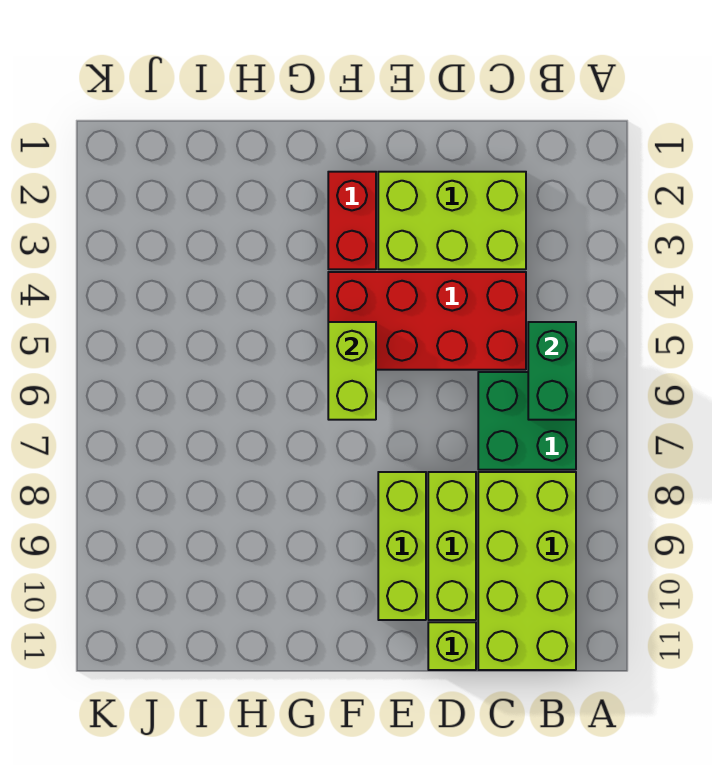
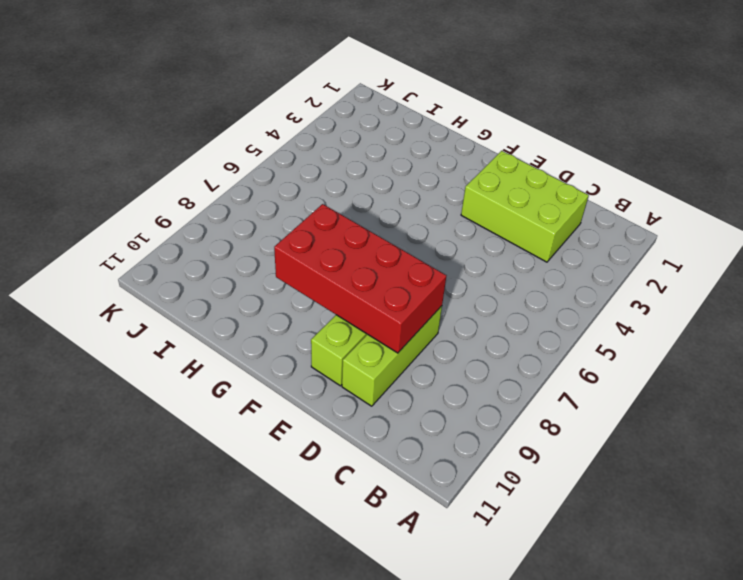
red brick D8:G9 level 2 -> red brick C4:F5 level 1
none -> green brick B6:C7 level 1
none -> lime brick B8:C11 level 1

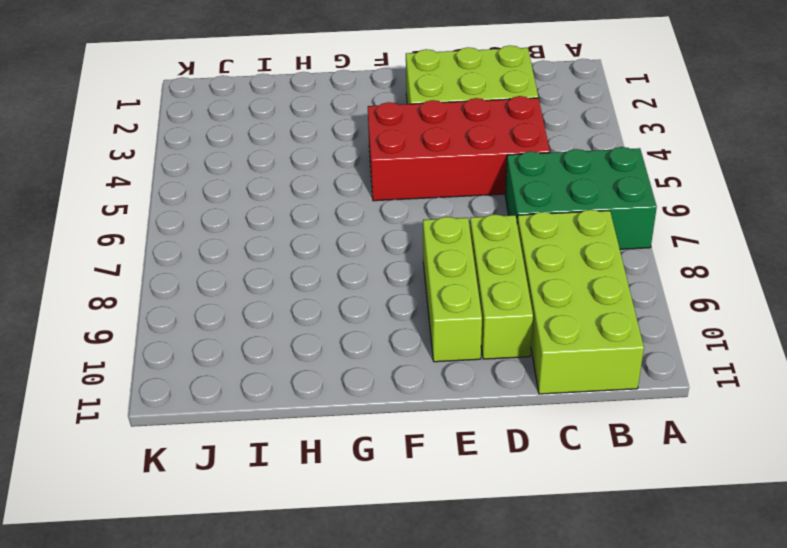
green brick A6:C7 level 1 -> green brick B6:C7 level 1
none -> lime brick D11 level 1
none -> red brick F2:F3 level 1

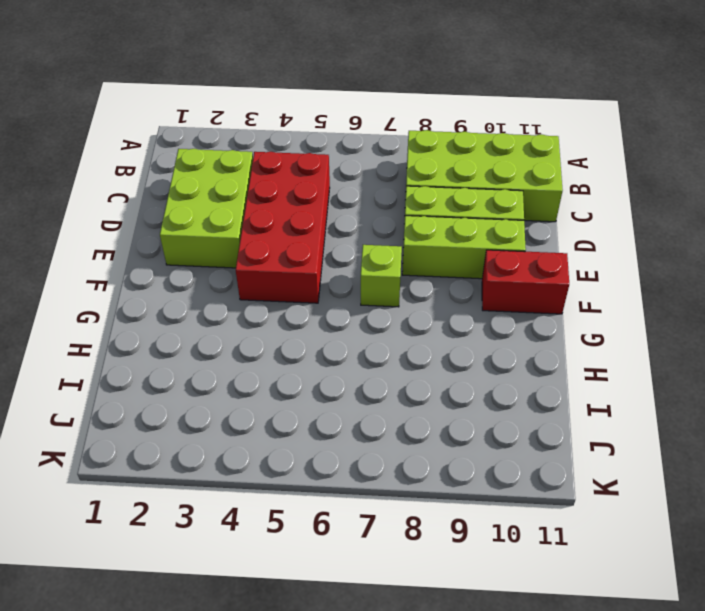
lime brick F7 level 1 -> lime brick D11 level 1
red brick F10:F11 level 1 -> red brick F2:F3 level 1
none -> green brick B6:C7 level 1
none -> green brick B5:B6 level 2

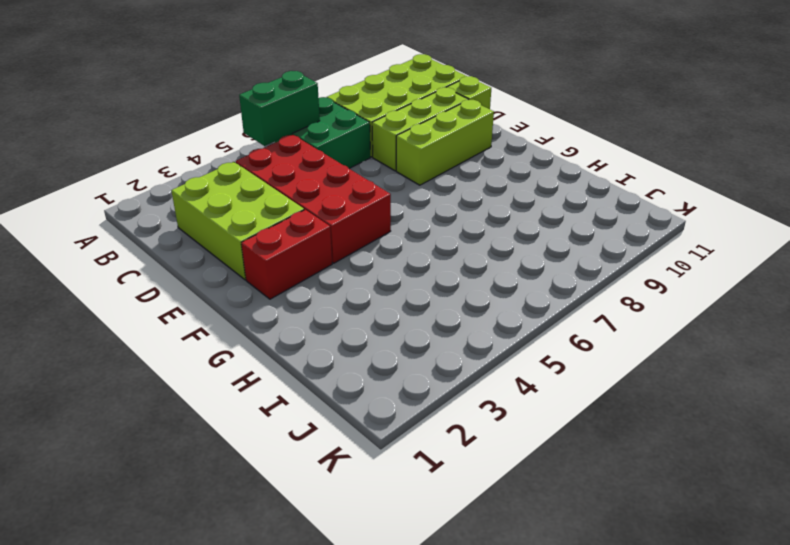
none -> lime brick F5:F6 level 2

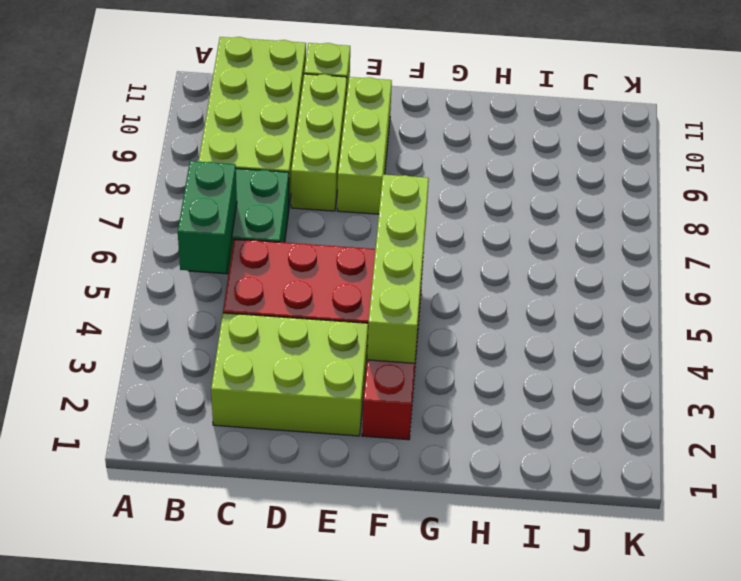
lime brick F3:F6 level 2 -> lime brick F5:F6 level 2

